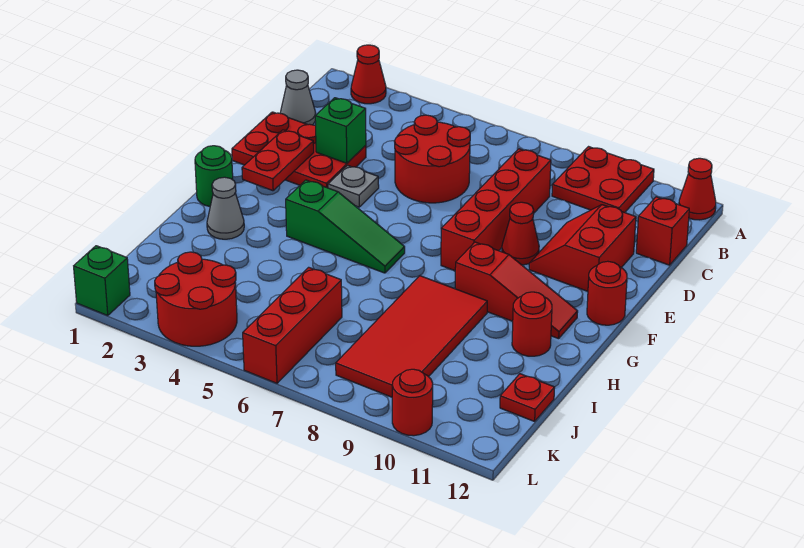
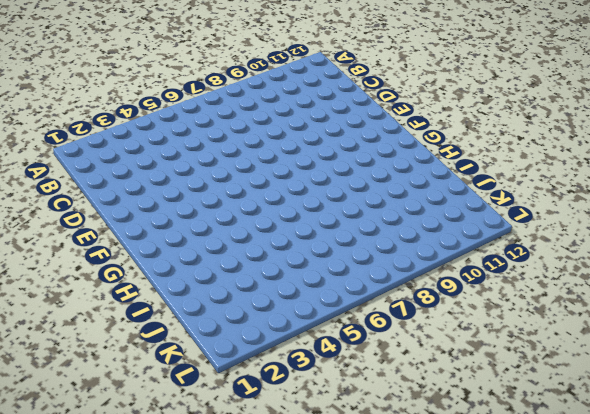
none -> red cone A2 level 1
none -> red plate A9:B10 level 1
none -> red cone A12 level 1

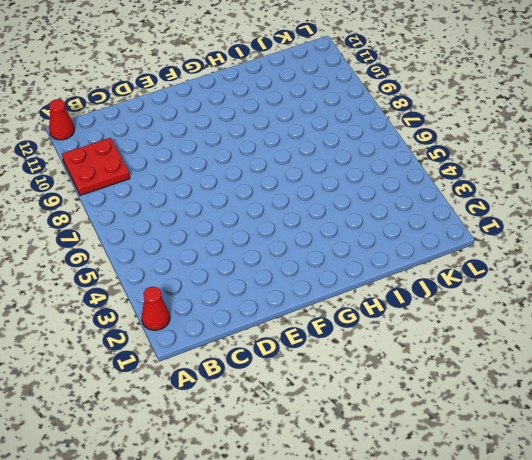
none -> grey cone C1 level 1
none -> red round brick C5:D6 level 1
none -> red brick C8:F8 level 1

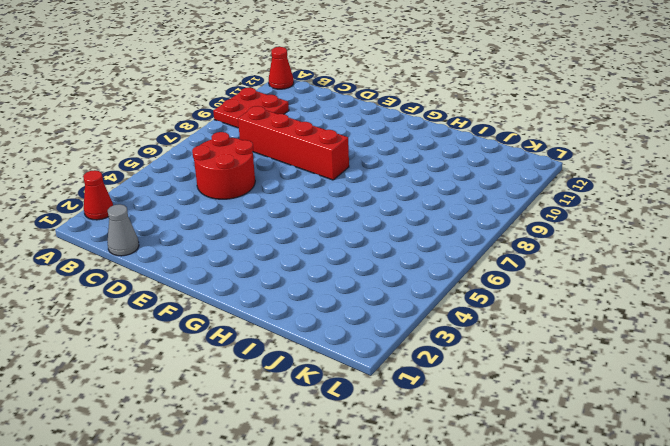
none -> red brick C12 level 1
none -> red plate D1:E3 level 1
none -> red slope D10:E11 level 1 top 11

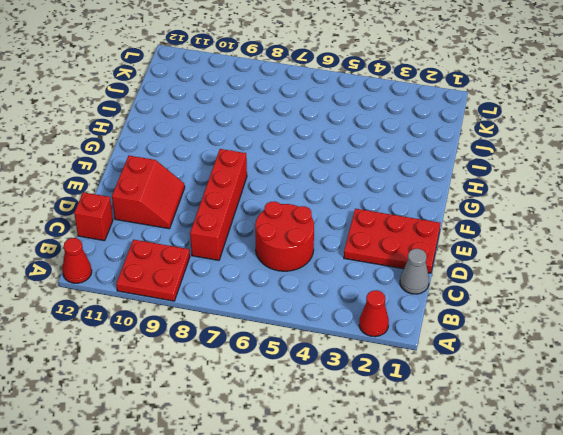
none -> grey plate E4 level 1
none -> red cone E9 level 1
none -> red round brick F12 level 1

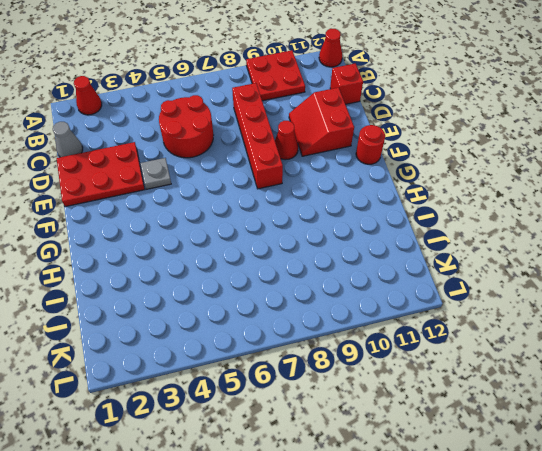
none -> green round brick G1 level 1
none -> green slope G4:G6 level 1 top 4
none -> red slope G9:G11 level 1 top 9

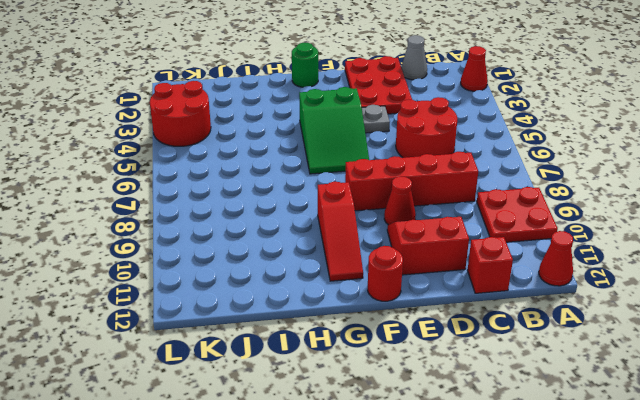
green slope F4:G6 level 1 top 4 -> green slope G4:G6 level 1 top 4
none -> grey cone H2 level 1
none -> red tile H8:K9 level 1
none -> red round brick H11 level 1

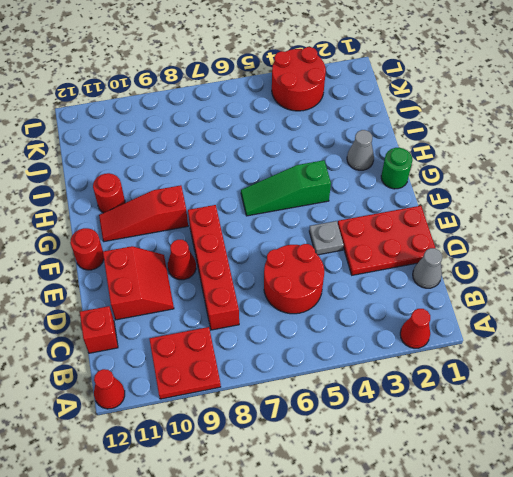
none -> red tile H8:K9 level 1
none -> red brick J6:L6 level 1
none -> red plate J12 level 1

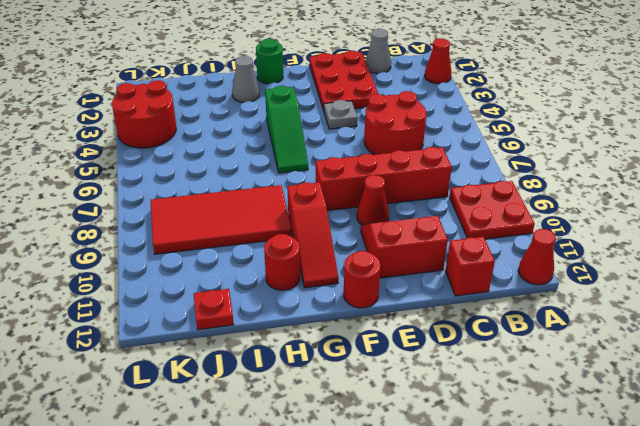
none -> red brick J6:L6 level 1
none -> green brick L1 level 1
none -> red round brick L10 level 1

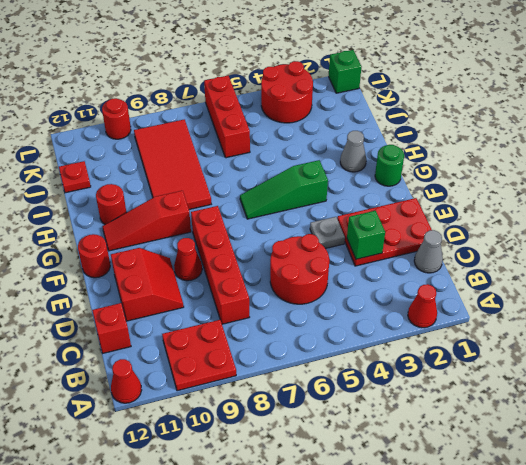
none -> red plate E2:F2 level 2

